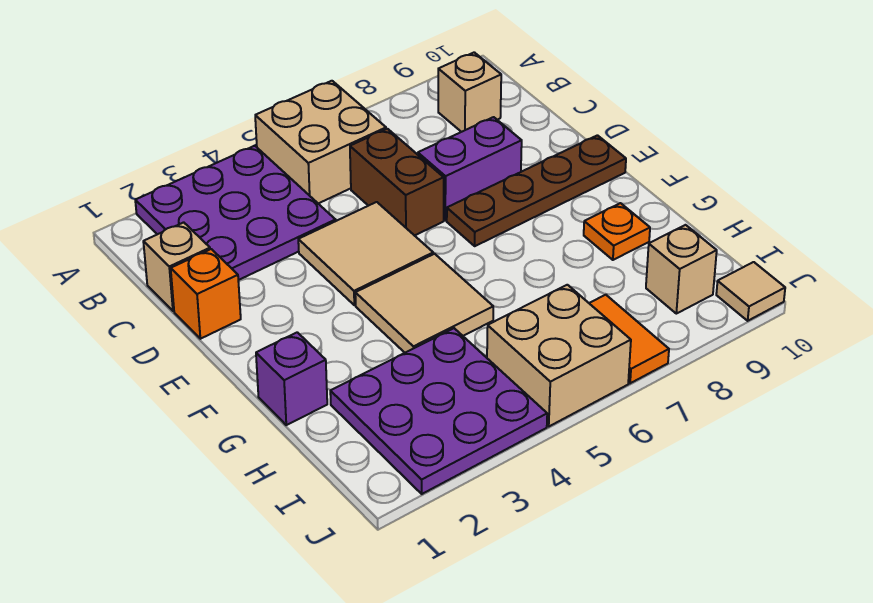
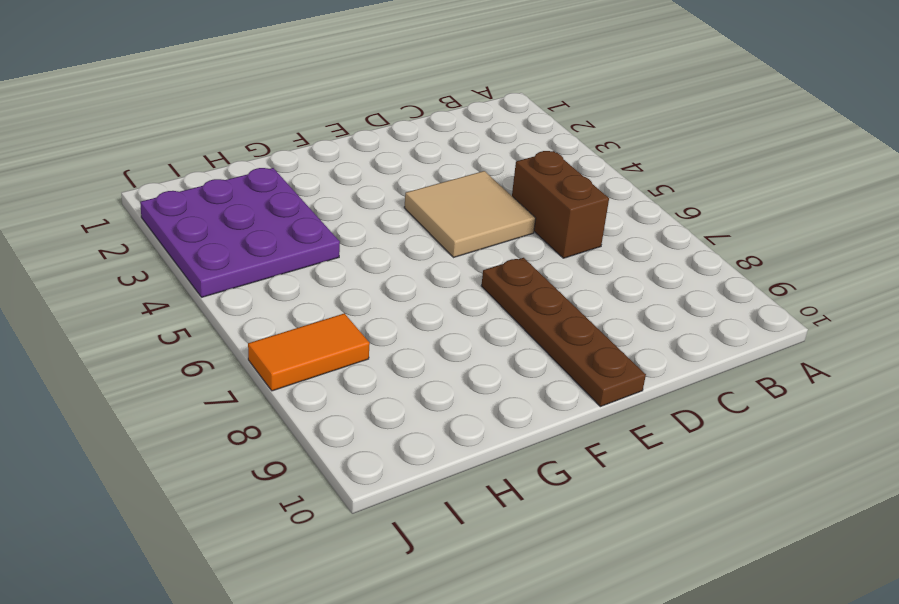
brown brick C5:C6 level 1 -> brown brick C6:D6 level 1
none -> purple plate A2:C4 level 1
none -> tan brick A5:B6 level 1
none -> tan brick B9 level 1

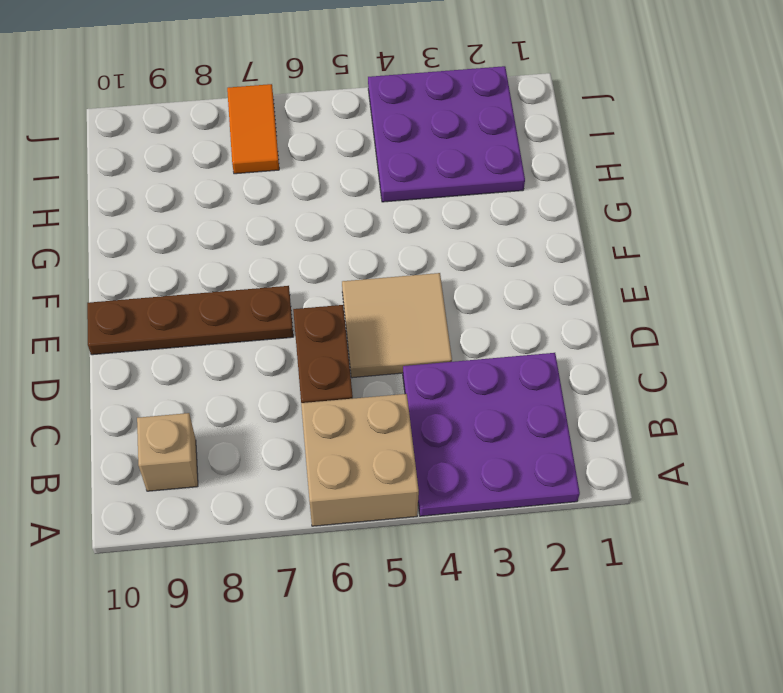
none -> tan brick C1 level 1
none -> orange brick D1 level 1
none -> purple brick D7:D8 level 1

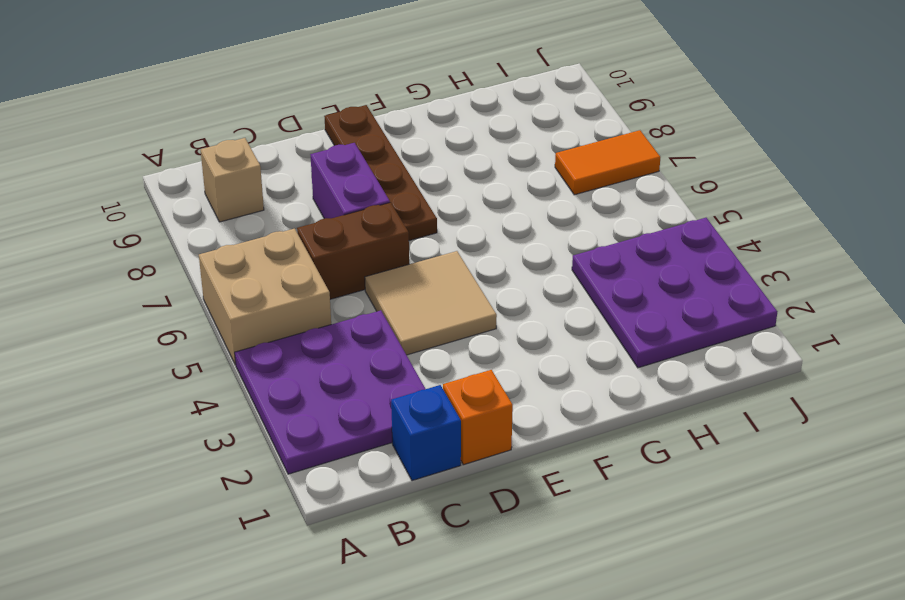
blue brick C1 level 1 -> tan brick C1 level 1
none -> tan tile F4:G5 level 1
none -> purple brick G1 level 1
none -> orange plate G9 level 1

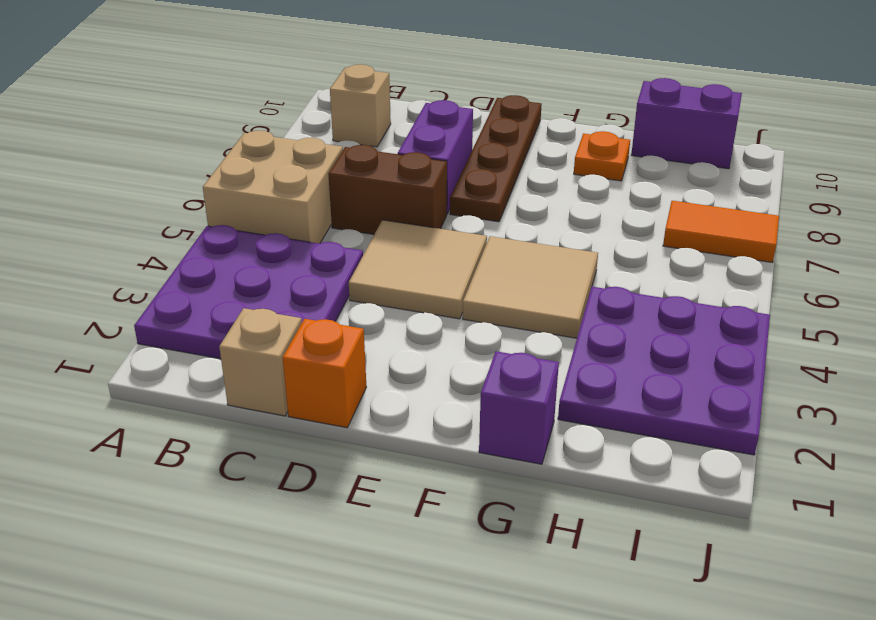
purple brick H10:I10 level 1 -> none
none -> tan brick I5:J6 level 1
none -> tan brick I9 level 1
none -> tan tile J10 level 1

